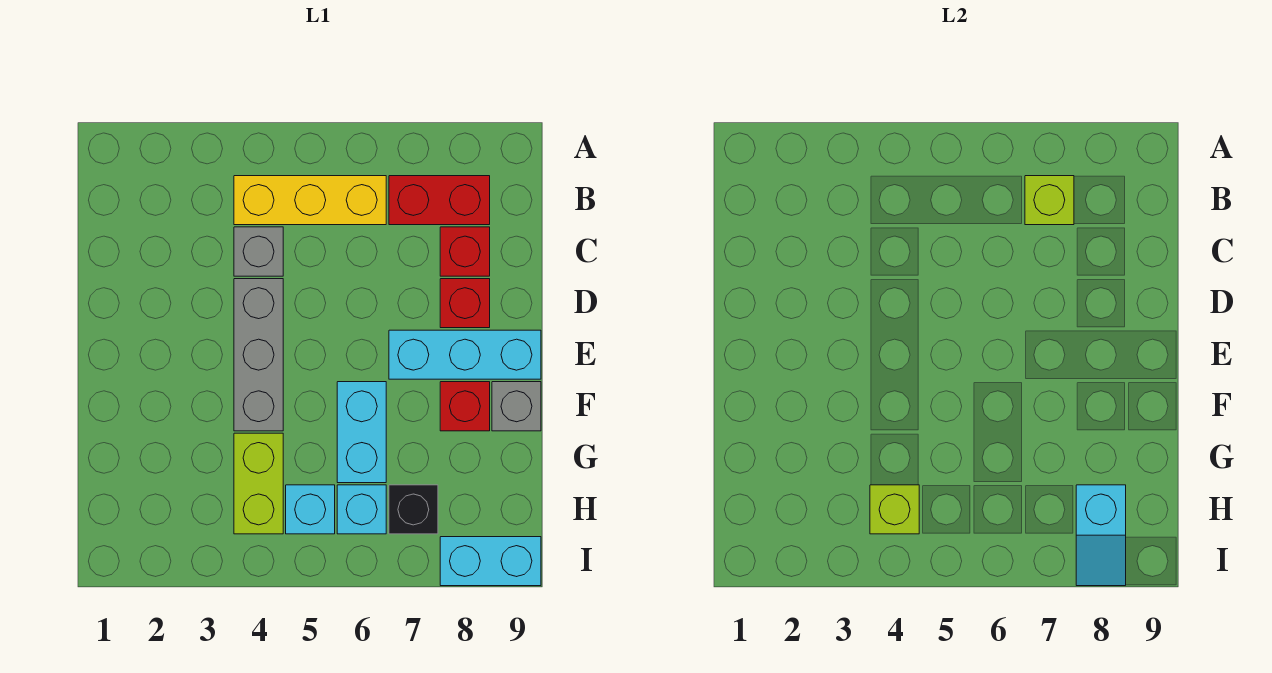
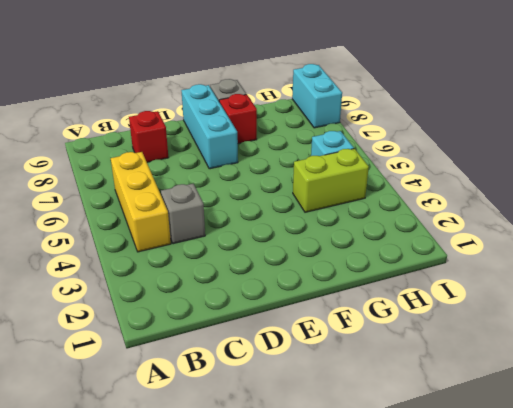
none -> red brick B7:B8 level 1
none -> grey brick D4:F4 level 1
none -> red brick D8 level 1

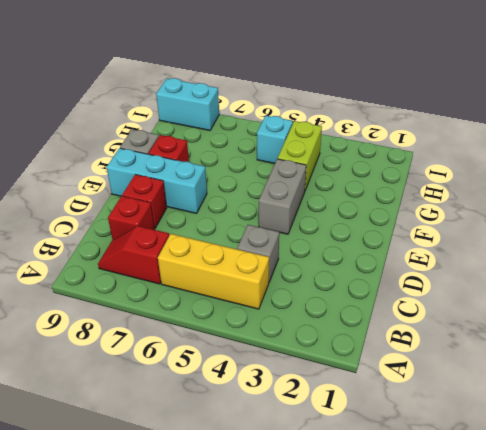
red slope B7:B8 level 1 top 7 -> red brick B7:B8 level 1
grey brick E4:F4 level 1 -> grey brick D4:F4 level 1
none -> cyan brick F6:G6 level 1
none -> cyan brick H6 level 1
none -> black brick H7 level 1

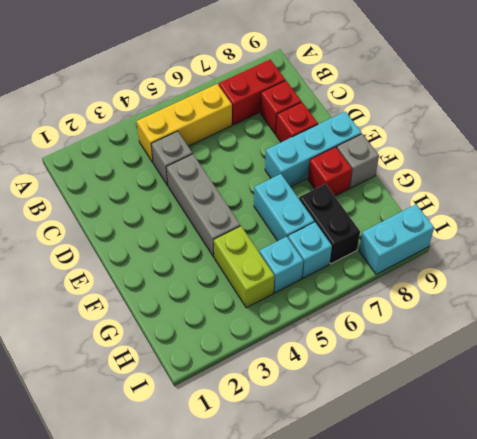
black brick G7:H7 level 1 -> black brick H7 level 1
none -> lime brick B7 level 2
none -> lime brick H4 level 2
none -> cyan slope H8:I8 level 2 top H

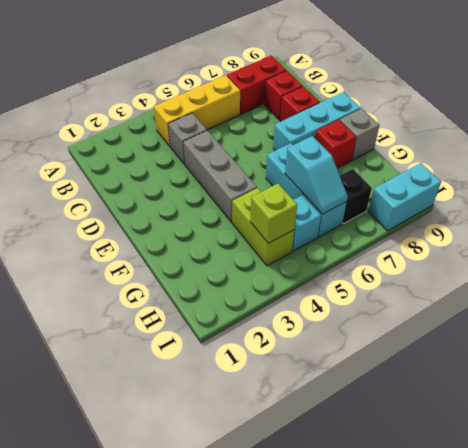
cyan slope G6:H6 level 2 top G -> cyan slope H8:I8 level 2 top H
none -> lime brick B7 level 2

